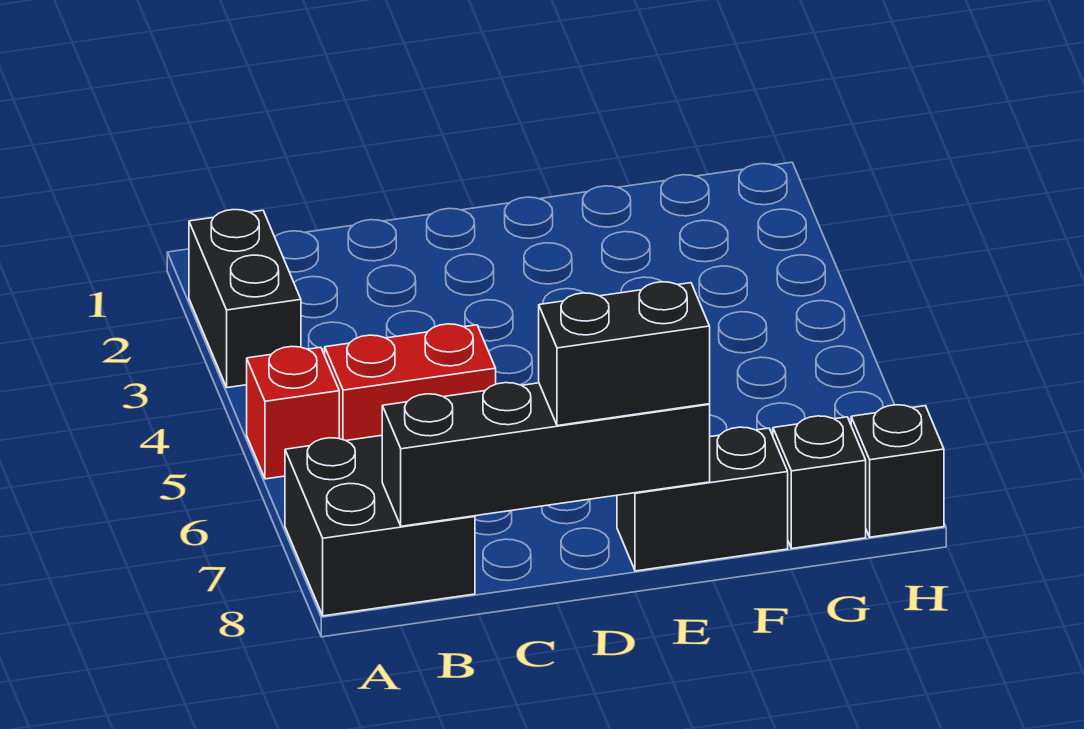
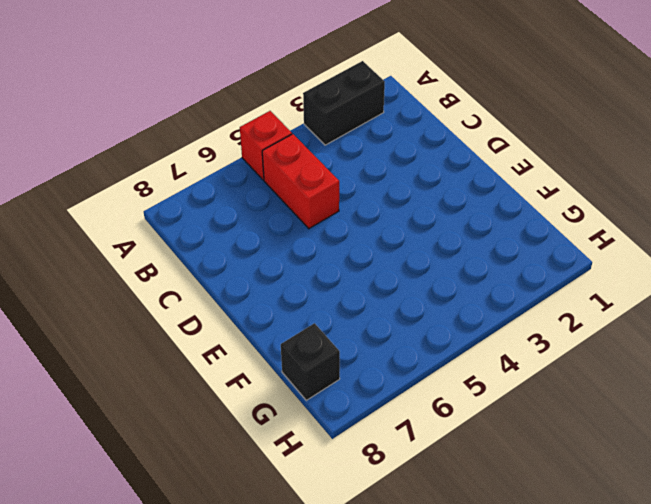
none -> black brick A7:B8 level 1
none -> black brick E8:F8 level 1

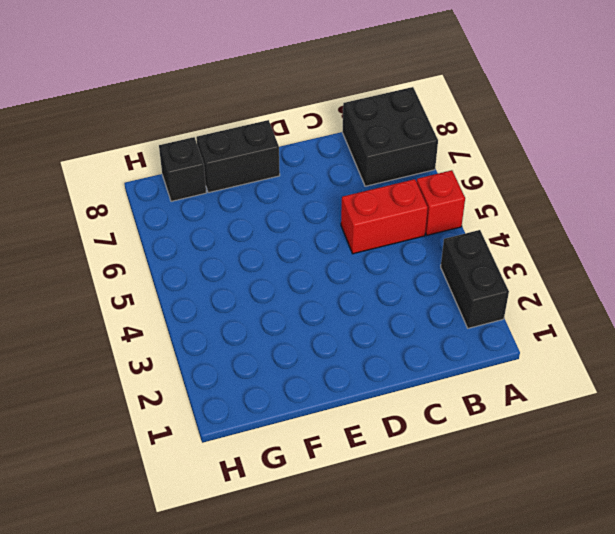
none -> black brick H8 level 1
none -> black brick B8:E8 level 2

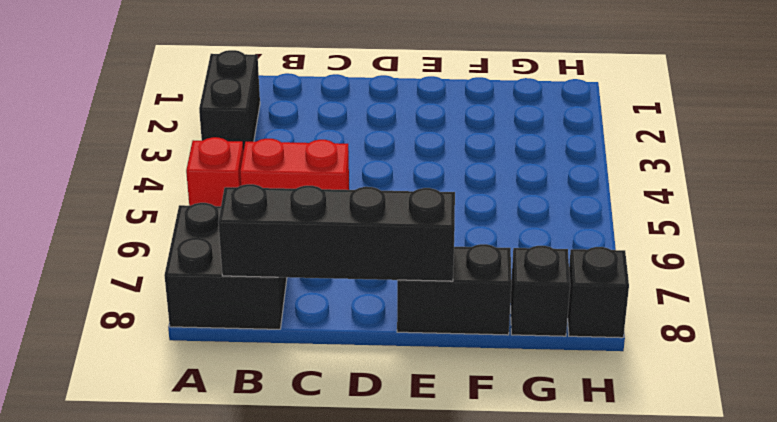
none -> black brick D8:E8 level 3

